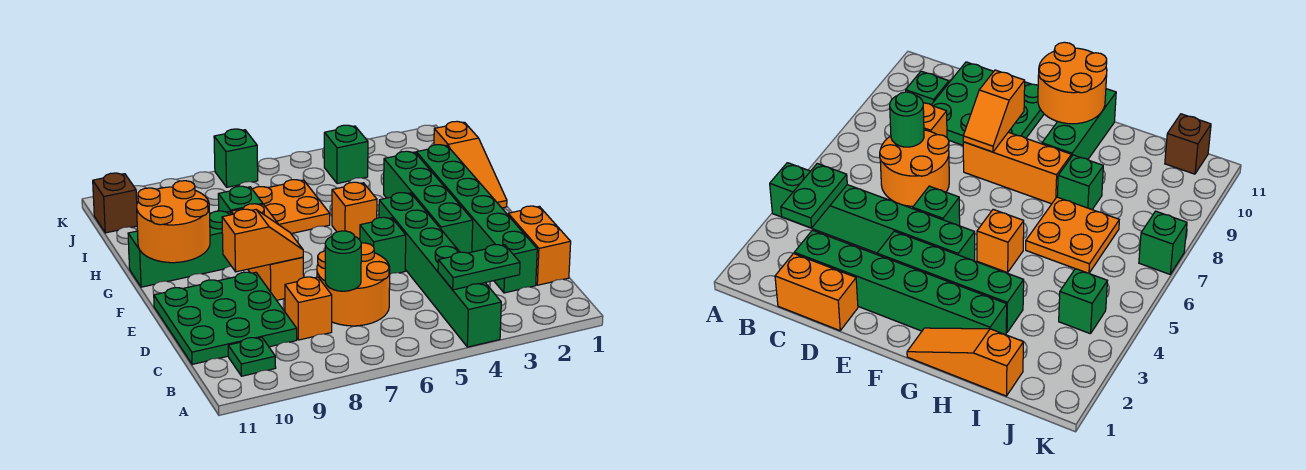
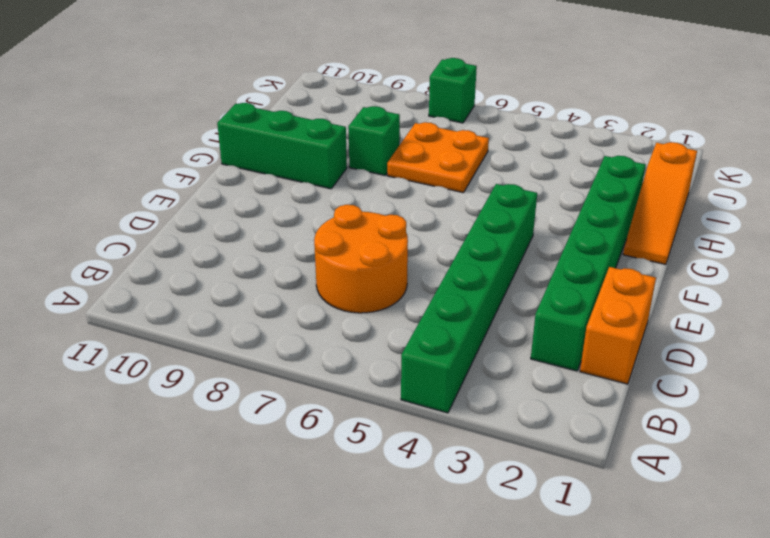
none -> green plate B10 level 1
none -> orange brick C8 level 1
none -> green plate C9:E11 level 1

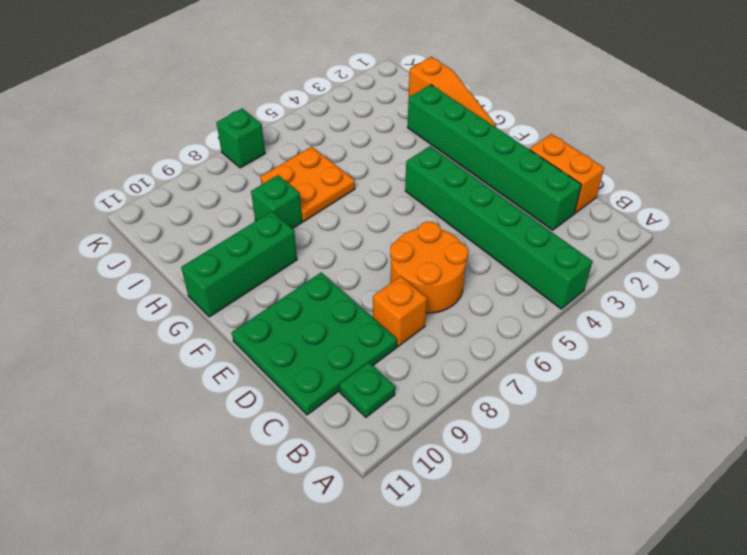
none -> green brick E3:H3 level 1
none -> green brick E5 level 1
none -> orange brick E8:G8 level 1

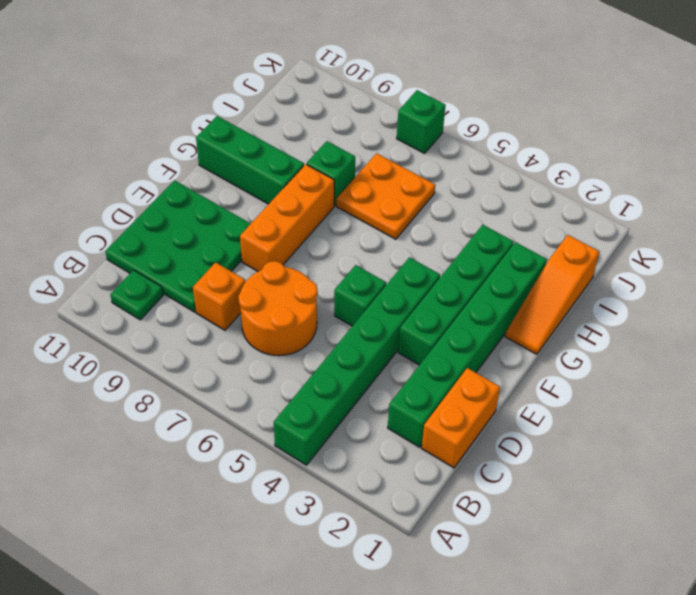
none -> orange brick G5 level 1
none -> green brick J4 level 1
none -> brown brick J11 level 1

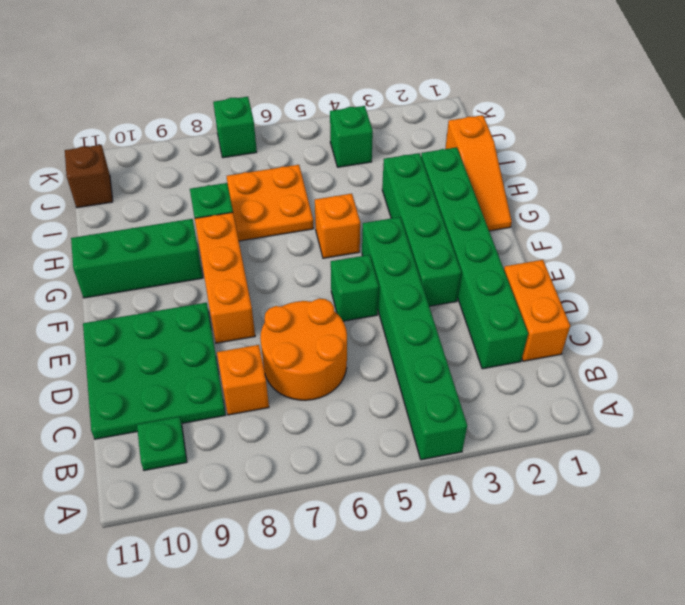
none -> green plate B3:B4 level 2
none -> green round brick C7 level 2
none -> orange slope E8:E9 level 2 top 9

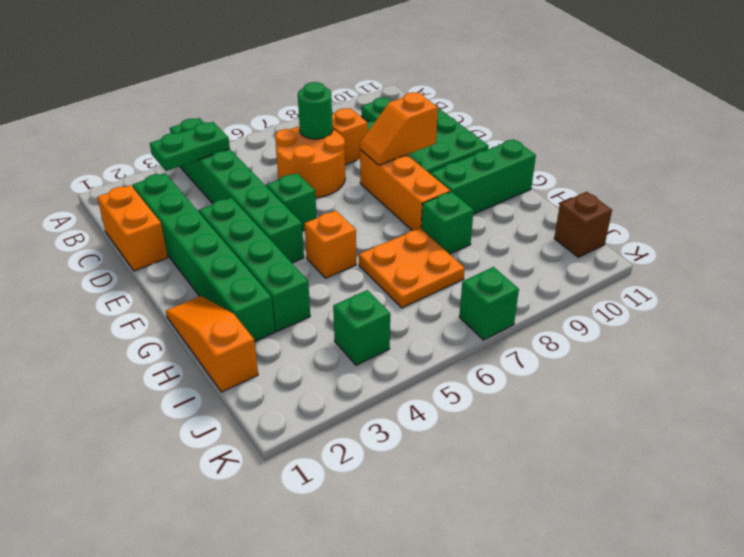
none -> orange round brick F10:G11 level 2

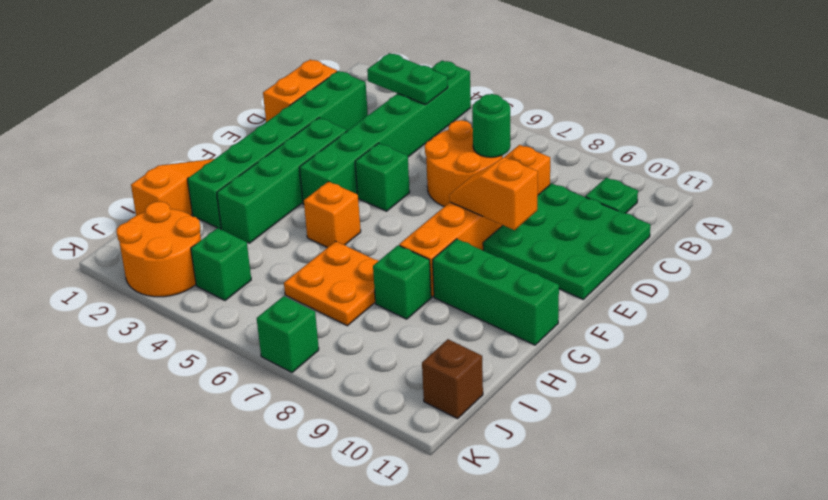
orange round brick J2:K3 level 1 -> orange round brick F10:G11 level 2

